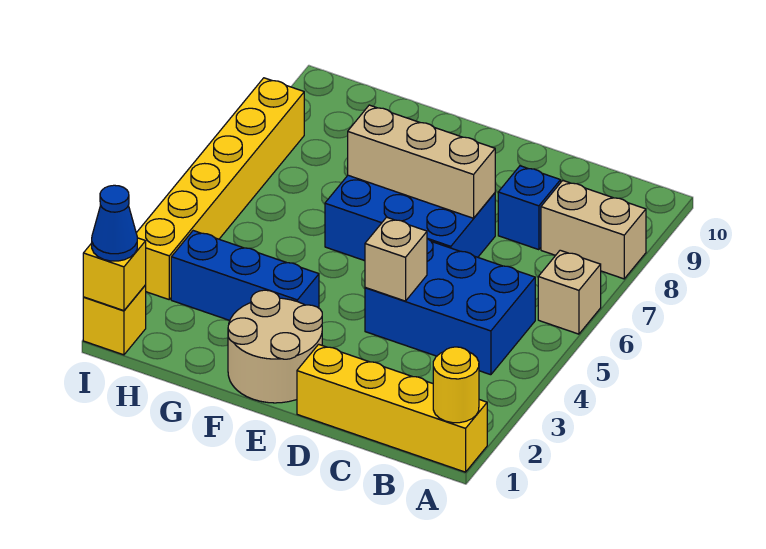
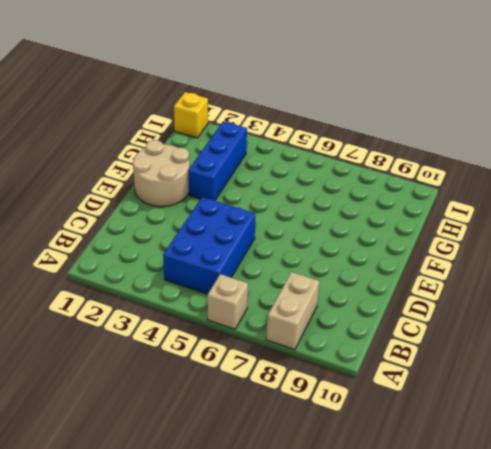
none -> yellow brick A1:D1 level 1
none -> blue brick C8 level 1
none -> blue brick D6:F7 level 1

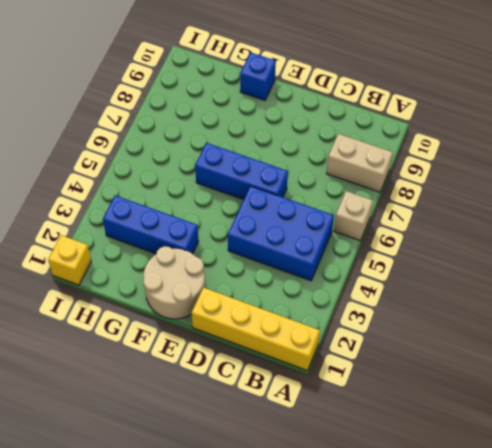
blue brick D6:F6 level 1 -> blue brick D6:F7 level 1
blue brick F10 level 1 -> blue brick C8 level 1
none -> yellow brick I3:I8 level 1
none -> yellow round brick A1 level 2
none -> tan brick D4 level 2

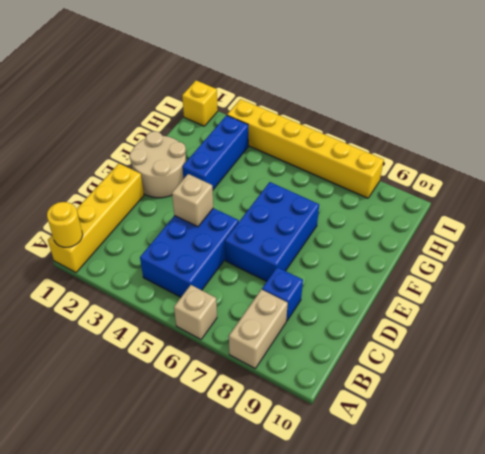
none -> tan brick D7:F7 level 2
none -> yellow brick I1 level 2
none -> blue cone I1 level 3

